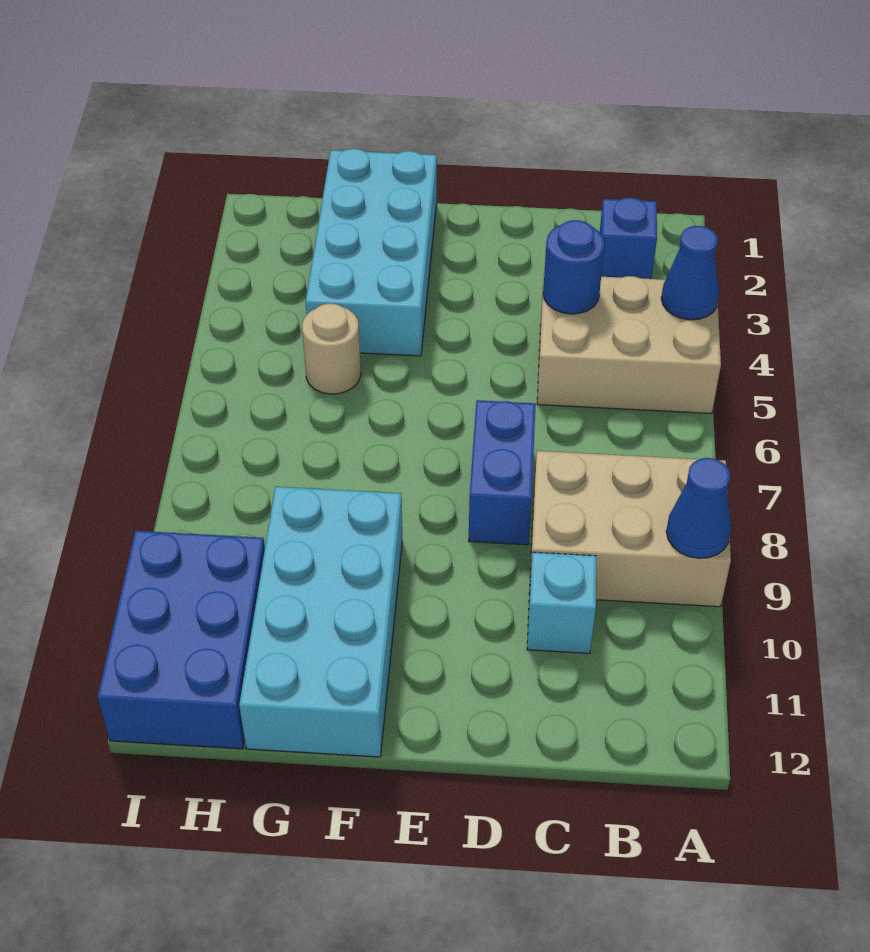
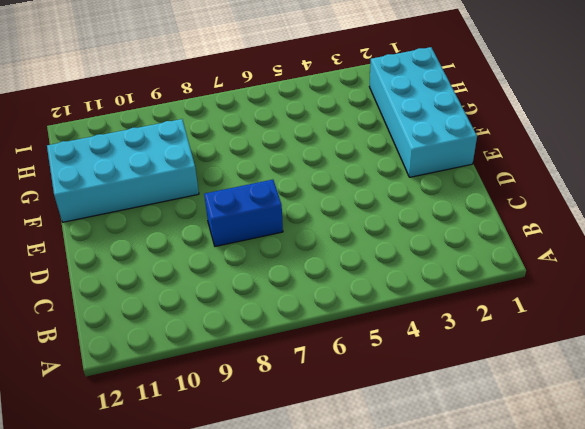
cyan brick E1:H2 level 1 -> cyan brick F1:G4 level 1
none -> tan brick A4:C5 level 1
none -> tan brick A8:C9 level 1
none -> blue brick B2 level 1

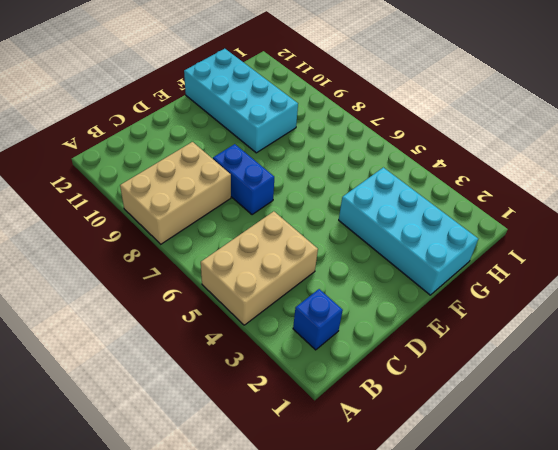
none -> cyan brick C10 level 1
none -> tan round brick G5 level 1
none -> blue brick H10:I12 level 1

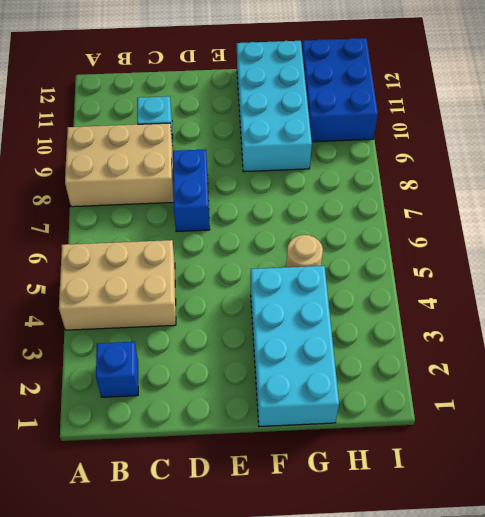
none -> blue cone A4 level 2
none -> blue cone A9 level 2
none -> blue round brick C4 level 2

